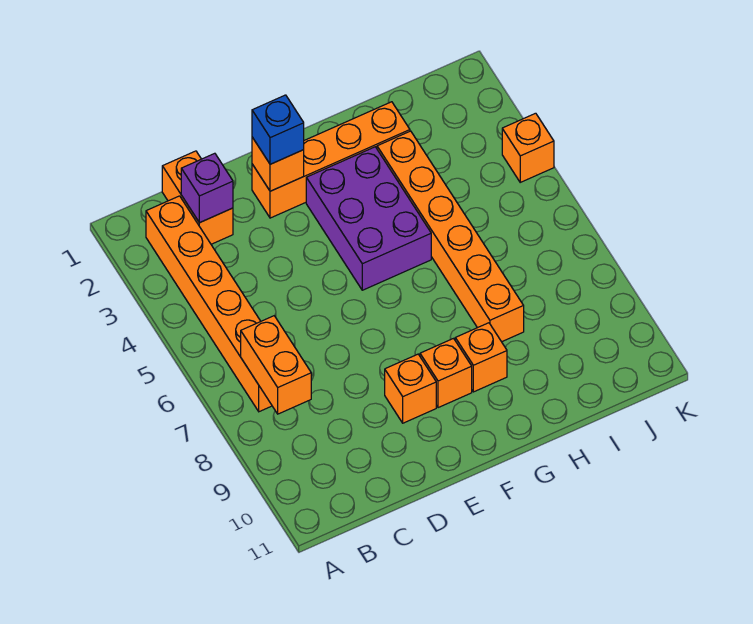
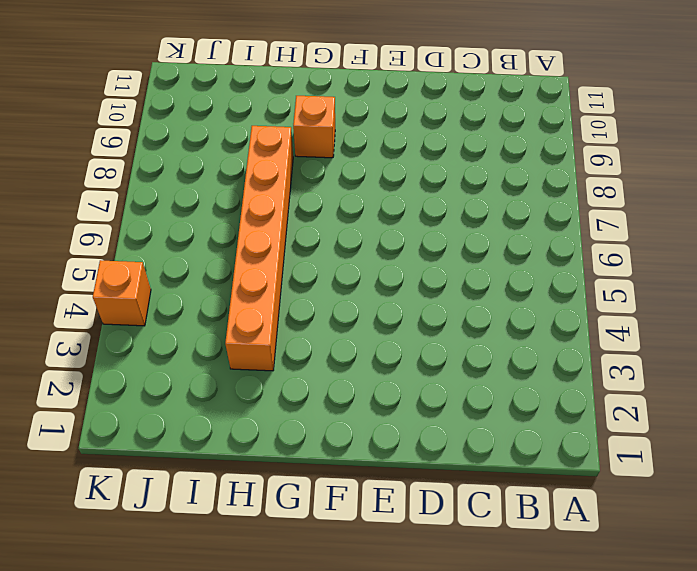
none -> orange brick B2:B7 level 1
none -> orange brick C1:C2 level 1
none -> orange brick E2:H2 level 1

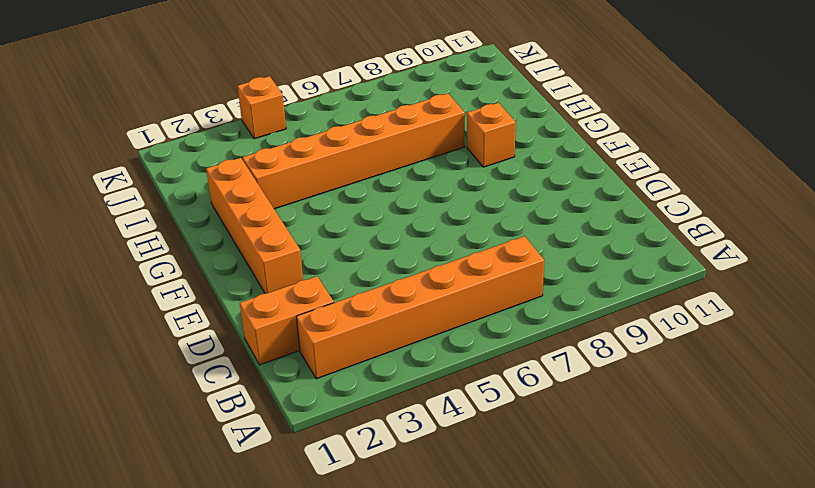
none -> orange brick E9 level 1
none -> purple brick F3:G5 level 1
none -> orange brick F9 level 1

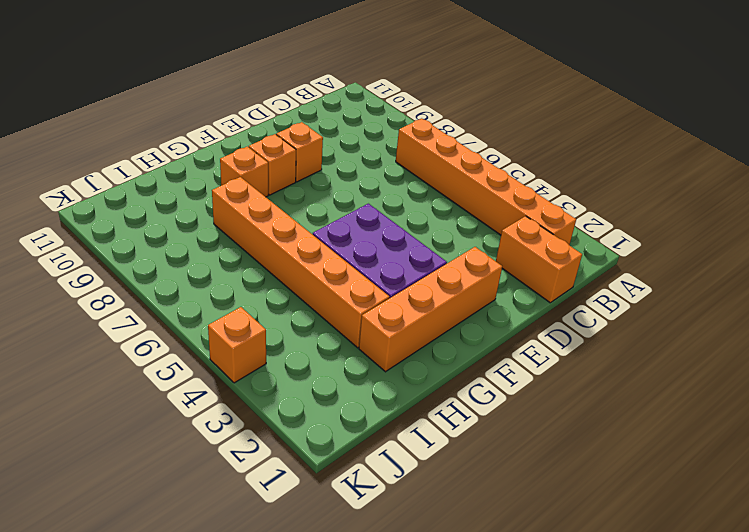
none -> orange brick B7:B8 level 2
none -> purple brick C2 level 2
none -> orange brick E2 level 2

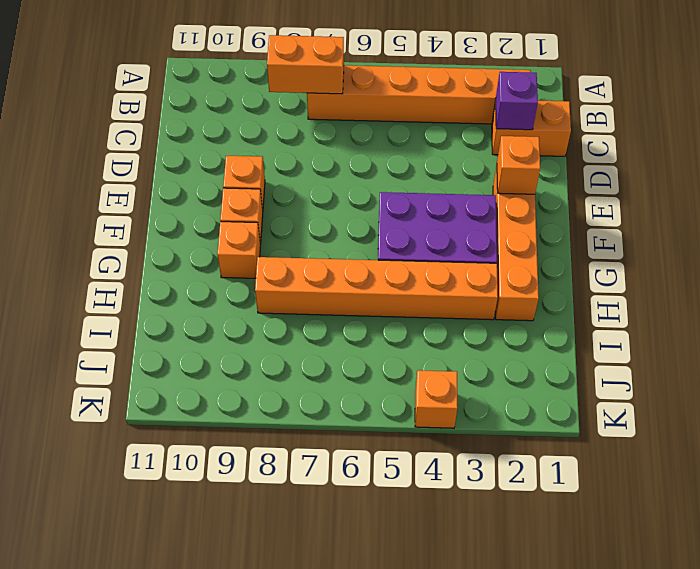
none -> blue brick E2 level 3

